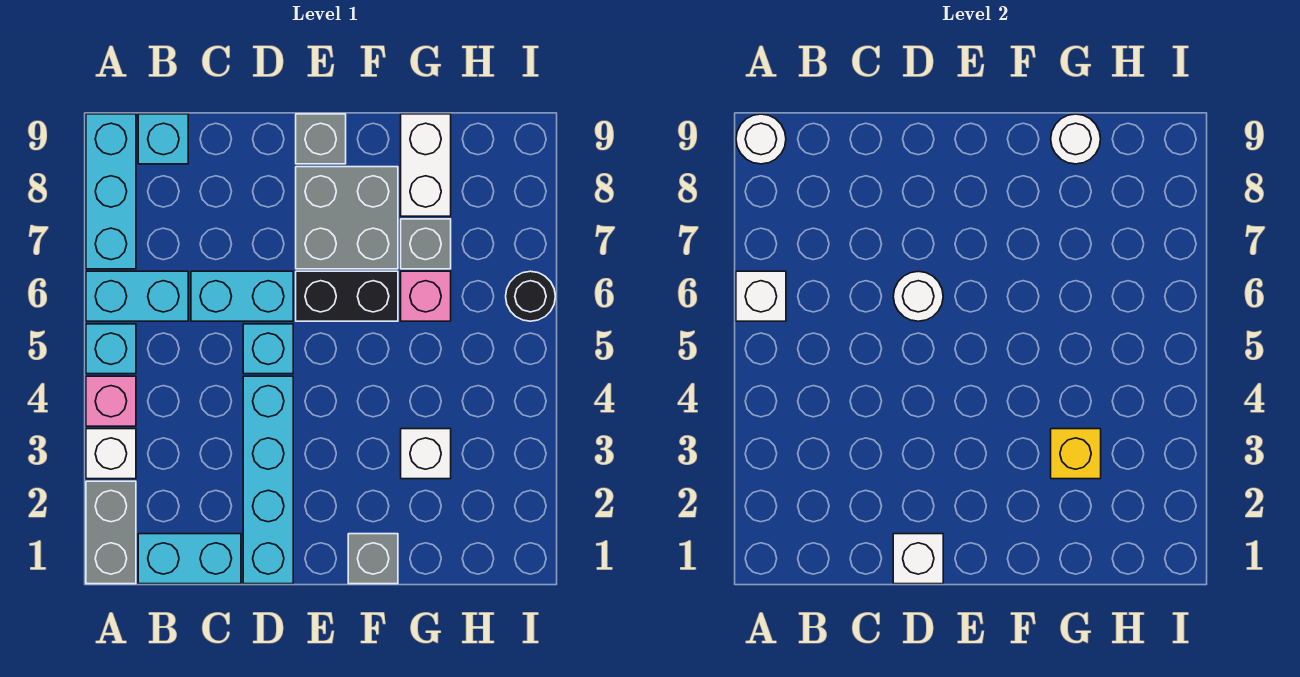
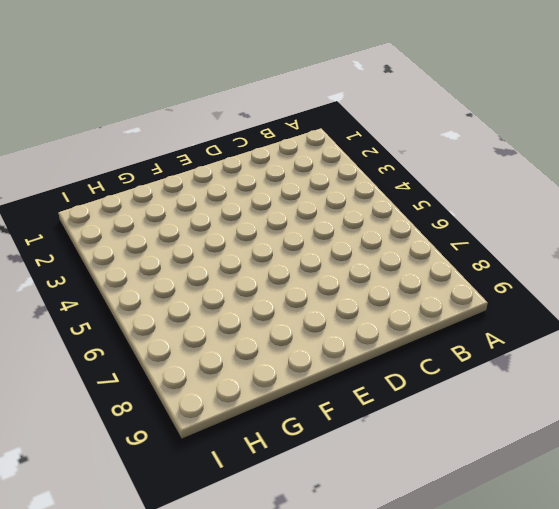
none -> grey brick A1:A2 level 1
none -> white brick A3 level 1
none -> pink brick A4 level 1

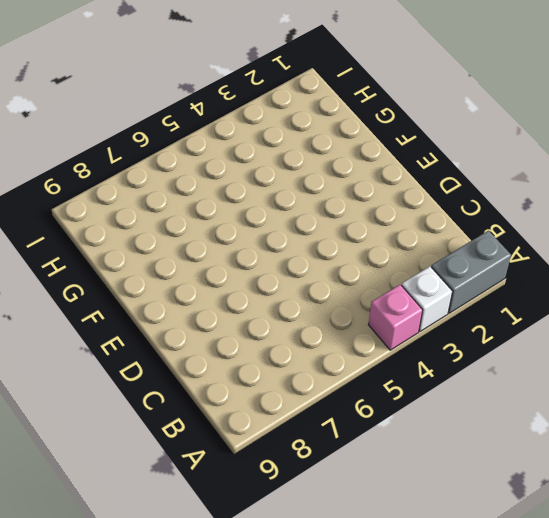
none -> cyan brick A5 level 1
none -> cyan brick A6:B6 level 1
none -> cyan brick A7:A9 level 1

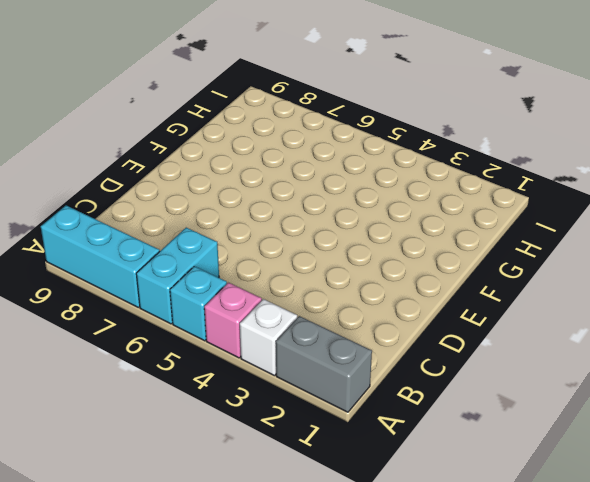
none -> cyan brick B1:C1 level 1
none -> cyan brick B9 level 1
none -> cyan brick C6:D6 level 1

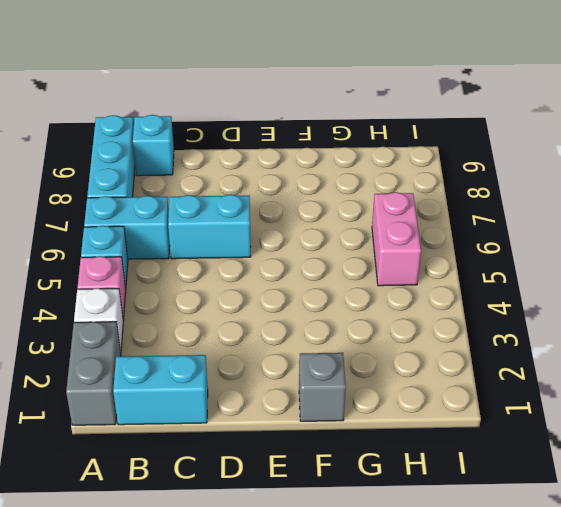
pink brick H5:H6 level 1 -> none
none -> cyan brick D1:D4 level 1
none -> cyan brick D5 level 1
none -> black brick E6:F6 level 1

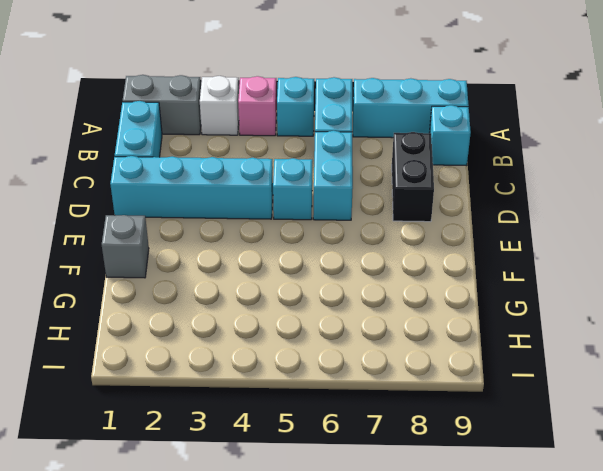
black brick C8:D8 level 1 -> black brick E6:F6 level 1
none -> grey brick E7:F8 level 1
none -> grey brick E9 level 1
none -> white brick G3 level 1

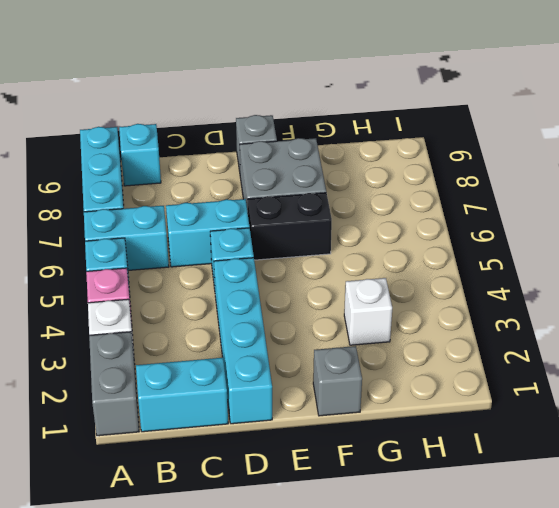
none -> pink brick G6 level 1
none -> grey brick G7 level 1
none -> white brick G8:G9 level 1

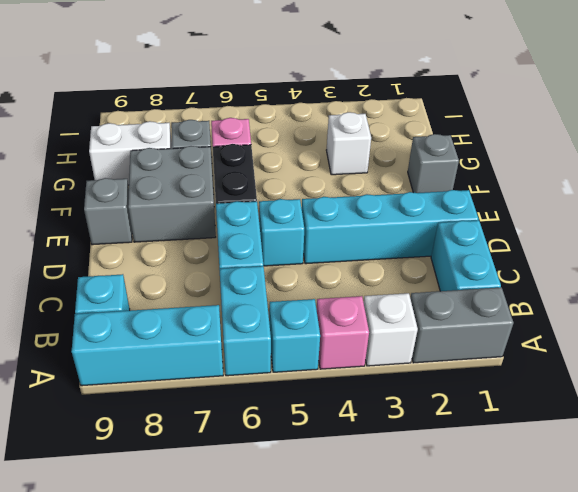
none -> black round brick I6 level 1
none -> white brick A6 level 2
none -> white round brick A9 level 2

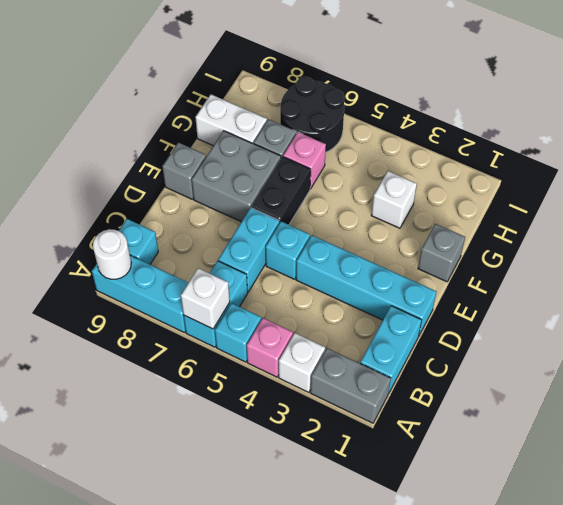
black round brick H6:I7 level 1 -> black round brick I6 level 1
none -> white brick D1 level 2
none -> white round brick D6 level 2
none -> yellow brick G3 level 2

